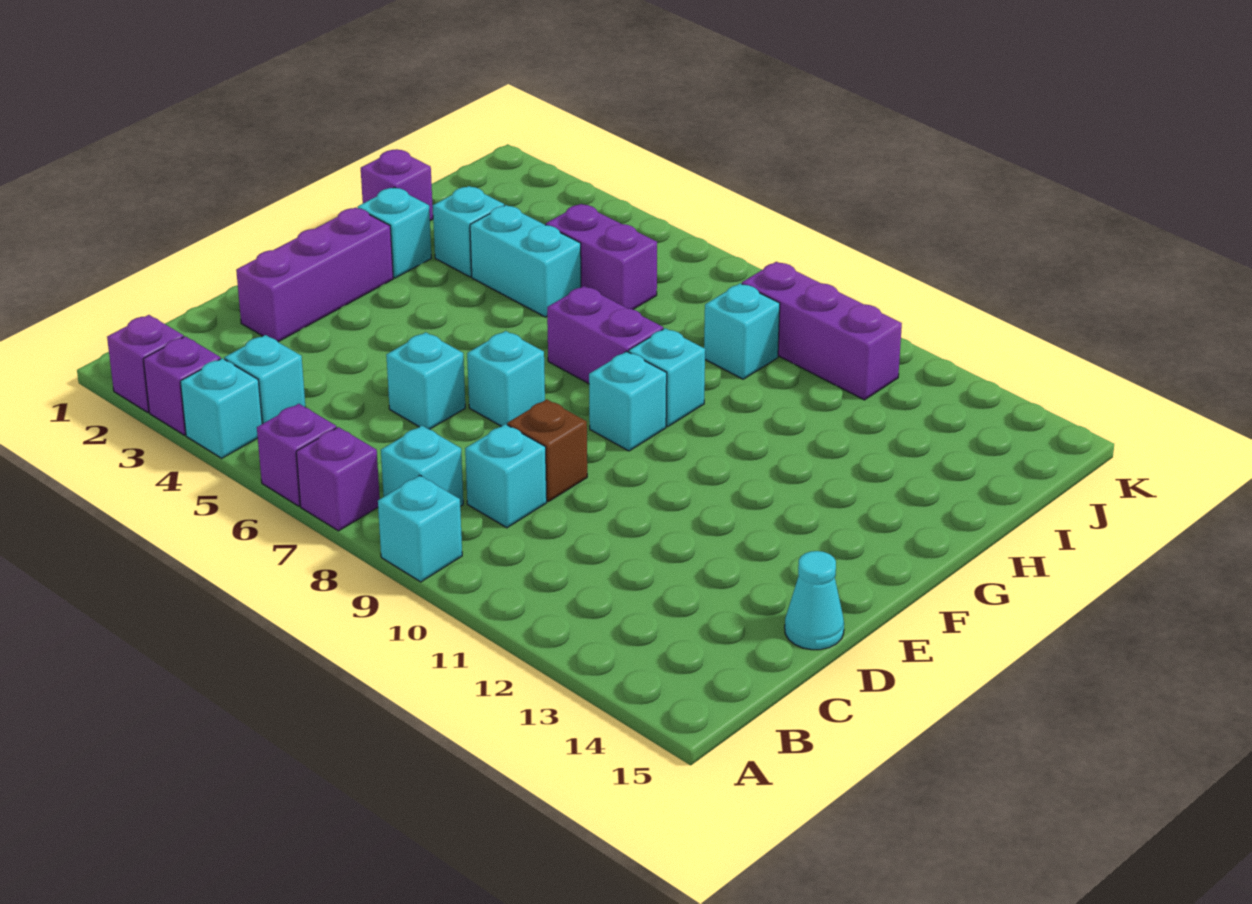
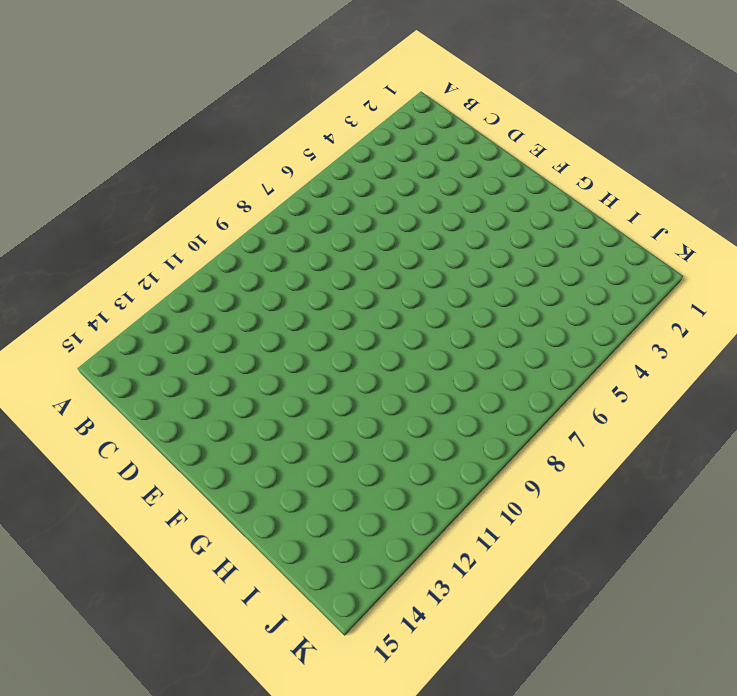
none -> purple brick A2 level 1
none -> purple brick A3 level 1
none -> cyan brick A4 level 1

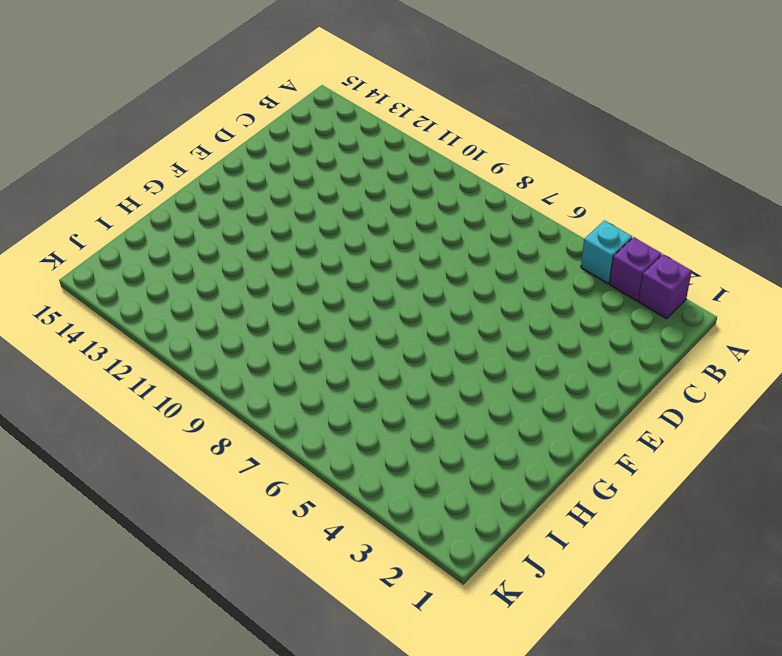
none -> purple brick A6 level 1
none -> purple brick A7 level 1
none -> cyan brick A9 level 1

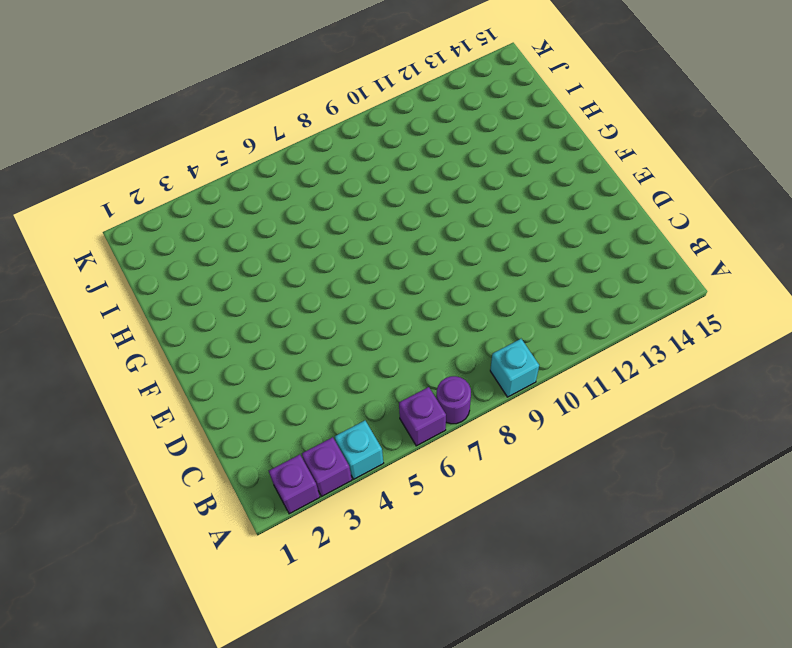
purple round brick A7 level 1 -> purple brick A7 level 1
none -> cyan brick B4 level 1
none -> cyan brick B8 level 1
none -> cyan brick C9 level 1

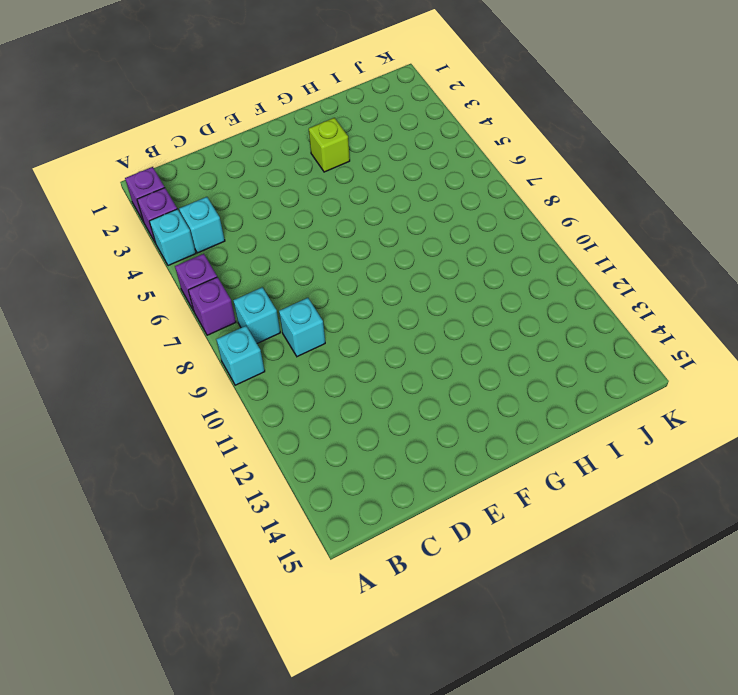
lime brick G3 level 1 -> none
none -> purple brick D2:F2 level 1
none -> cyan brick D6 level 1
none -> brown brick D9 level 1

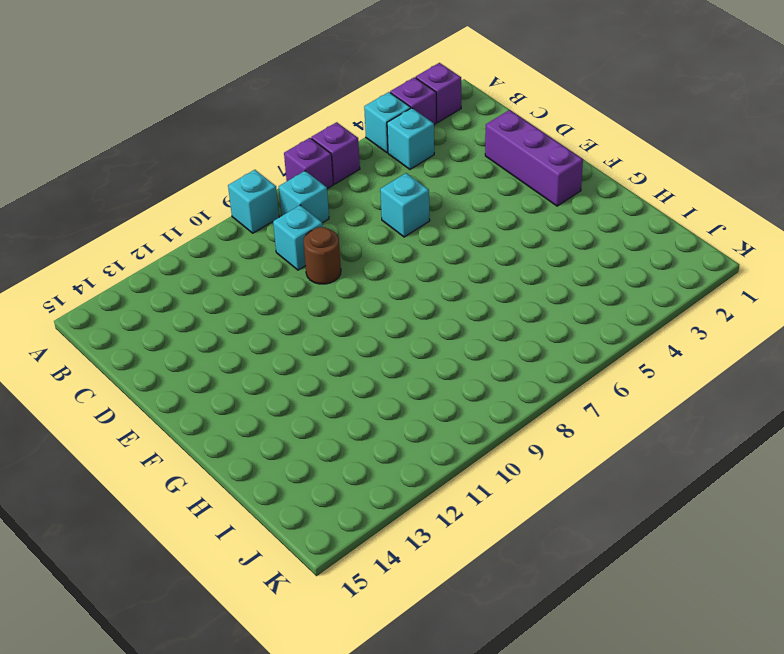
brown round brick D9 level 1 -> brown brick D9 level 1
none -> cyan cone D15 level 1
none -> cyan brick E7 level 1
none -> cyan brick F9 level 1

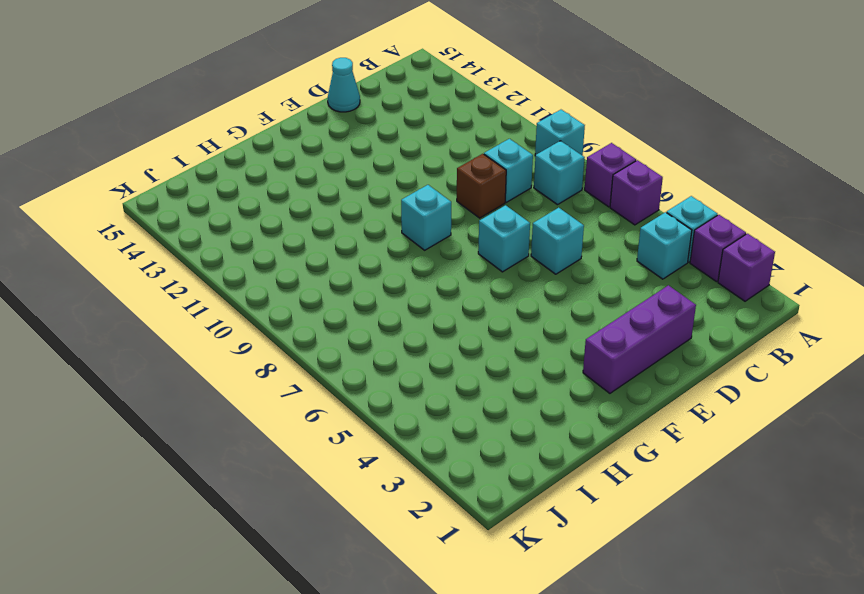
none -> cyan brick G2 level 1
none -> purple brick G7:G8 level 1
none -> cyan brick G9 level 1

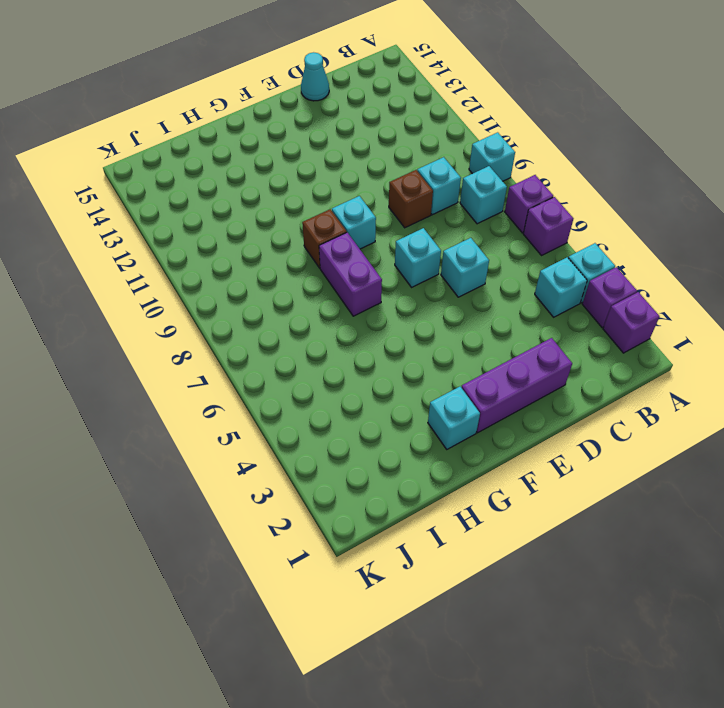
brown brick G9 level 1 -> cyan brick G9 level 1
none -> purple brick H1 level 1
none -> cyan brick H3 level 1
none -> cyan brick H4:H5 level 1

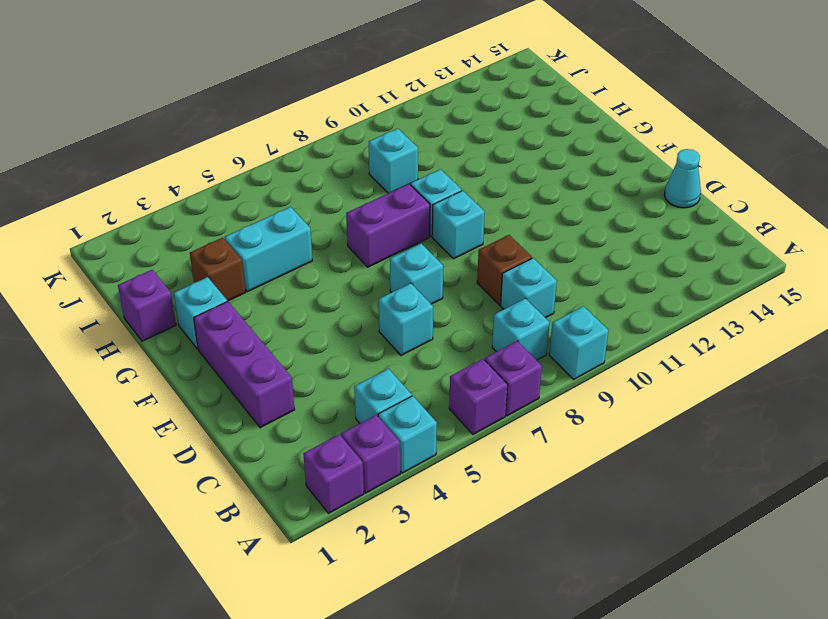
brown brick H3 level 1 -> cyan brick H3 level 1
none -> purple brick I5:I6 level 1
none -> purple brick J9:J11 level 1

